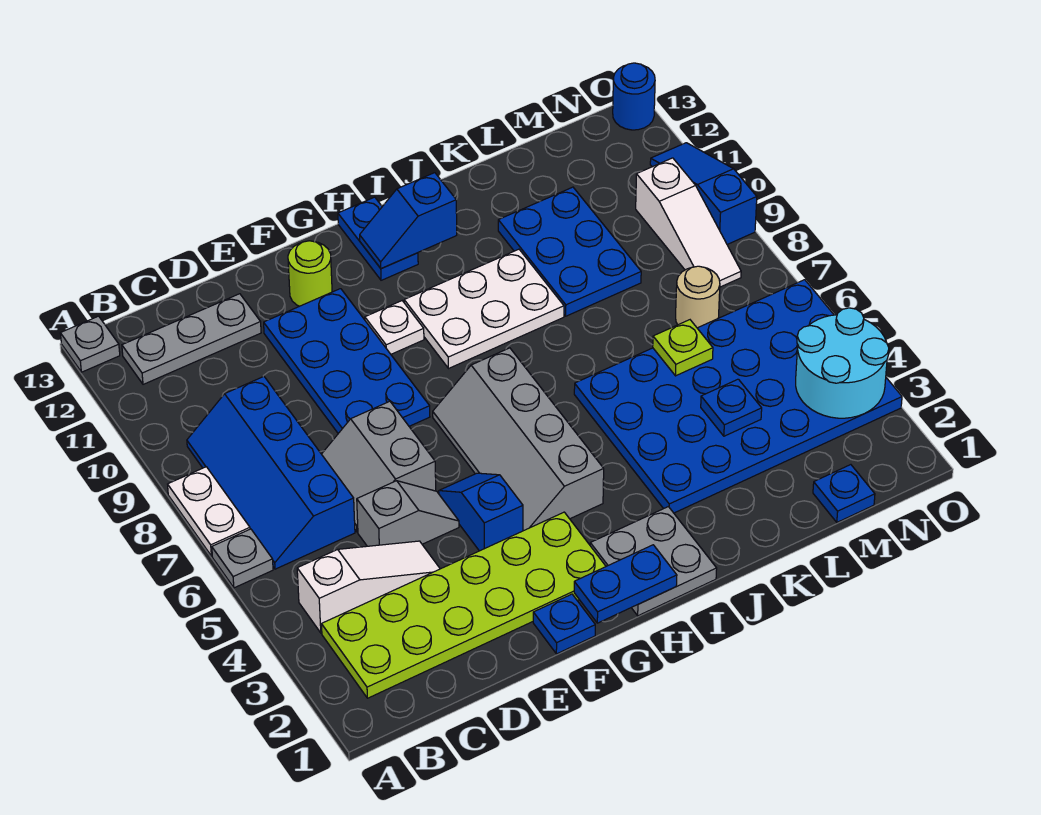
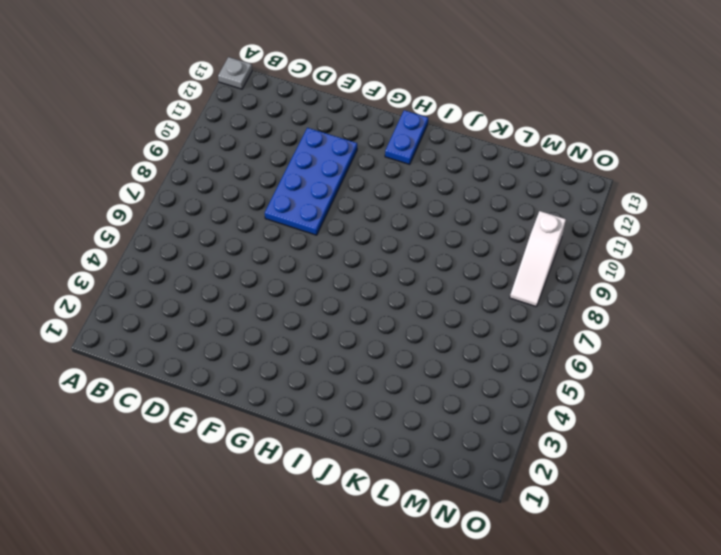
none -> grey plate A6 level 1
none -> white plate A7:A8 level 1
none -> lime plate B2:G3 level 1
none -> white slope B4:D4 level 1 top B

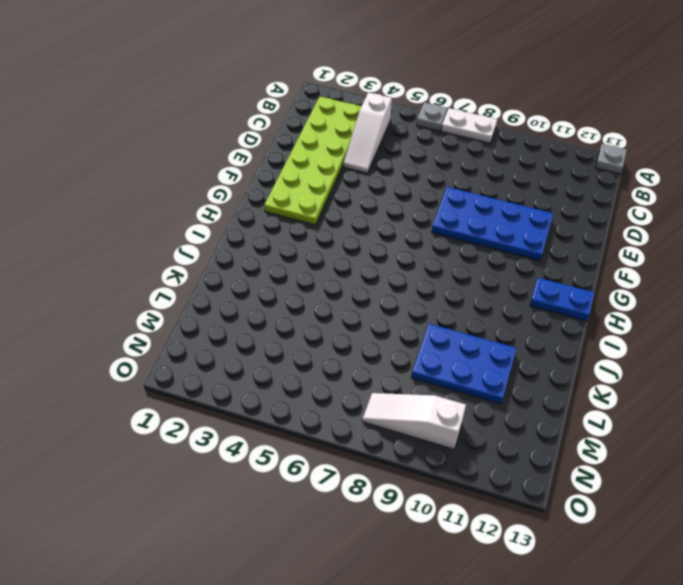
none -> blue slope B6:C9 level 1 top C
none -> grey plate B12:D12 level 1
none -> grey slope D5:E5 level 1 top D
none -> grey slope D6:E7 level 1 top E

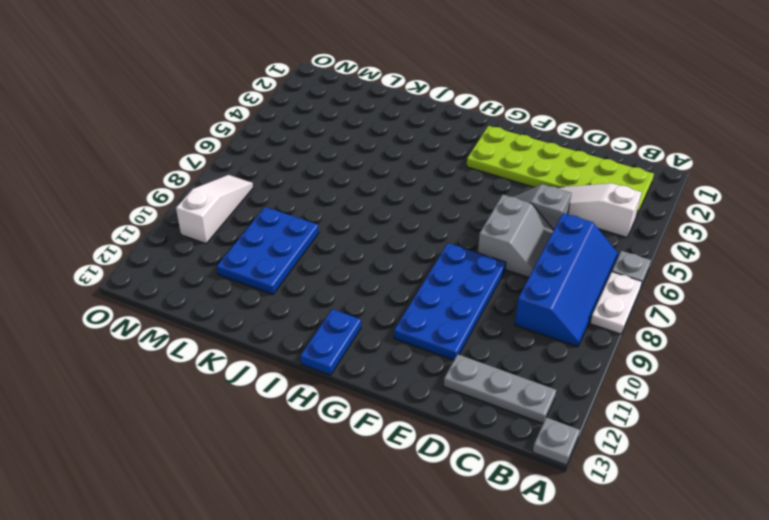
none -> blue plate F1 level 1
none -> blue slope F4:F5 level 1 top 4
none -> lime round brick F12 level 1
none -> grey slope G4:H7 level 1 top H

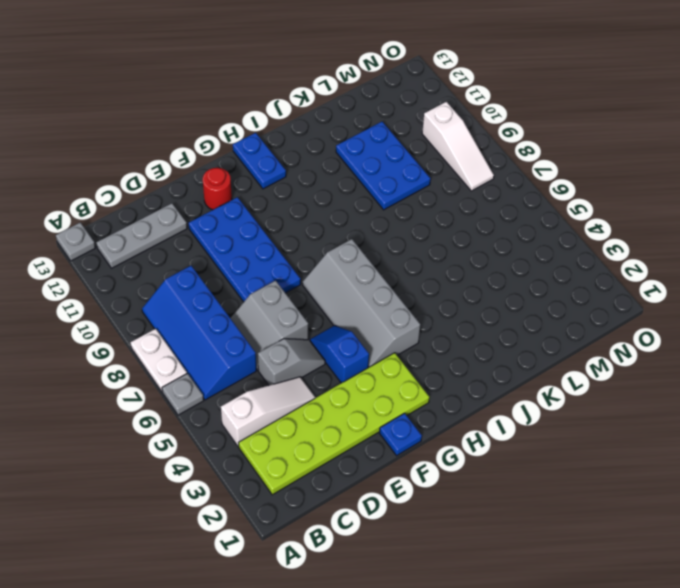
red round brick F12 level 1 -> lime round brick F12 level 1
none -> white plate G10 level 1
none -> grey plate H1:I2 level 1
none -> white plate H9:J10 level 1
none -> blue plate J3:O6 level 1

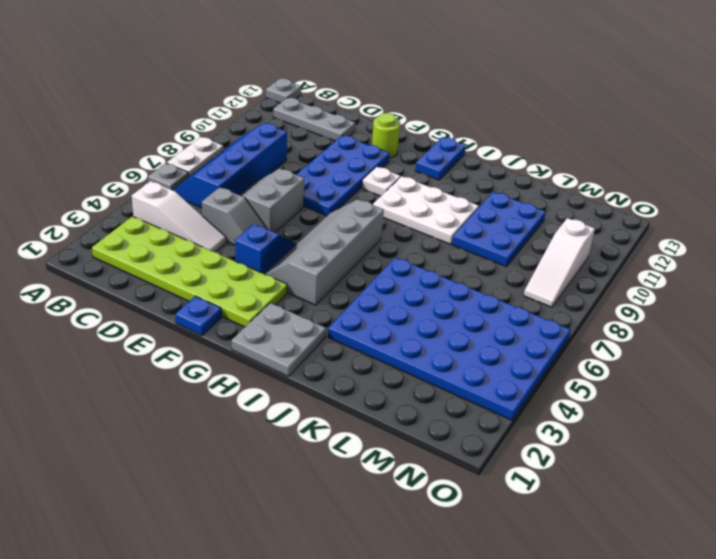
none -> blue plate M1 level 1
none -> tan round brick M7 level 1
none -> blue slope O9:O11 level 1 top 9
none -> blue round brick O13 level 1

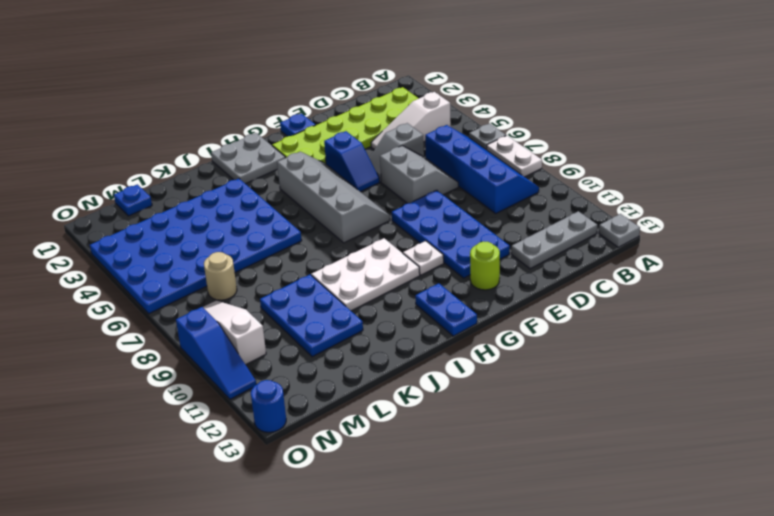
none -> blue plate G1:H1 level 2
none -> blue slope H12:I12 level 2 top I
none -> blue plate L4 level 2
none -> lime plate L6 level 2

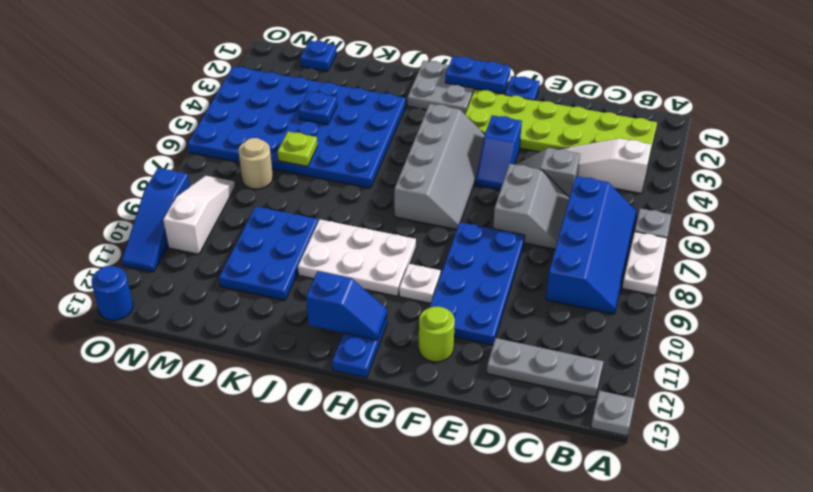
none -> cyan round brick N3:O4 level 2

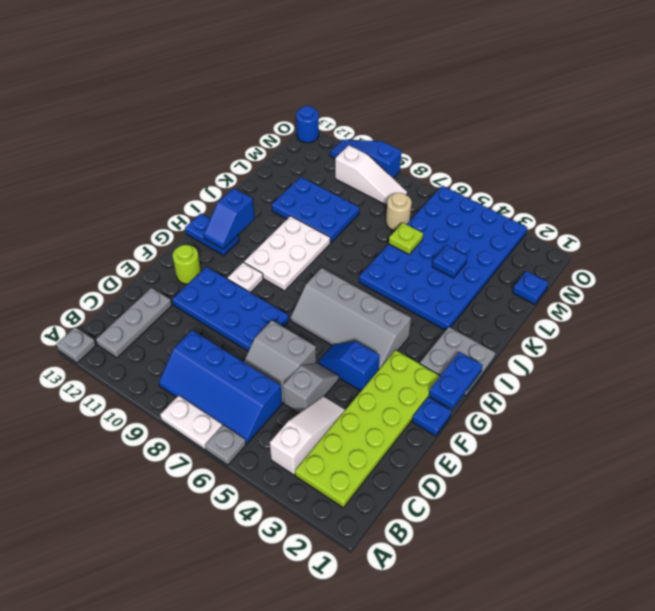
none -> cyan round brick N3:O4 level 2

